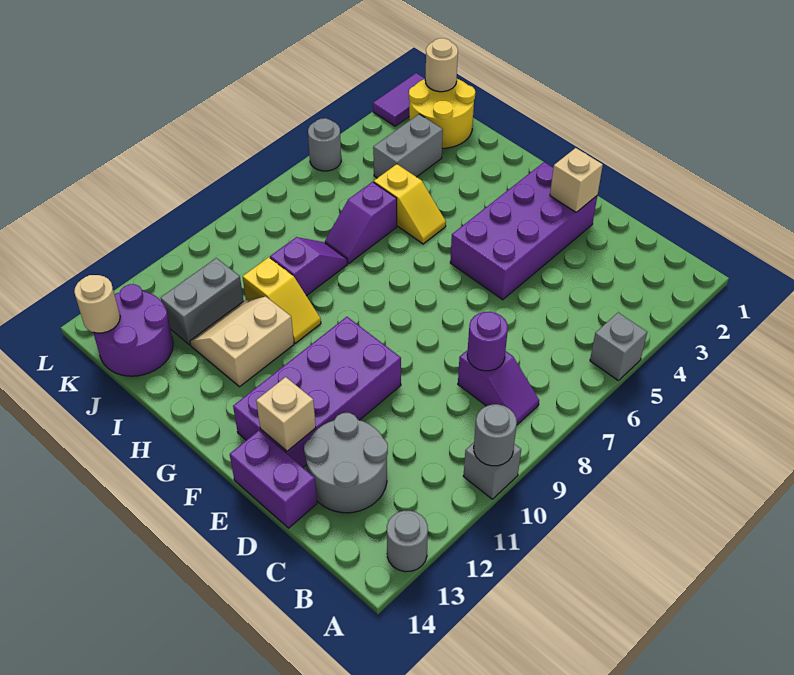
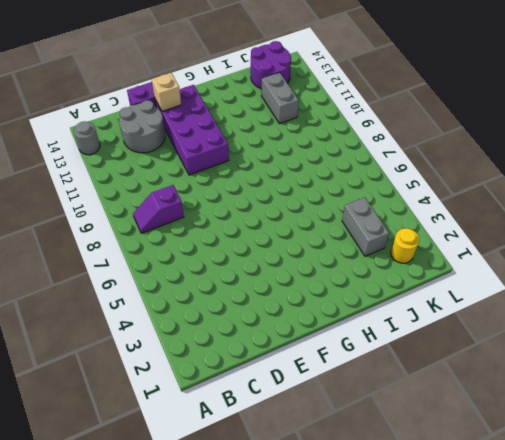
yellow round brick K2 level 1 -> yellow round brick J1:K2 level 1
none -> grey brick A5 level 1
none -> grey brick A10 level 1
none -> purple brick E2:F5 level 1

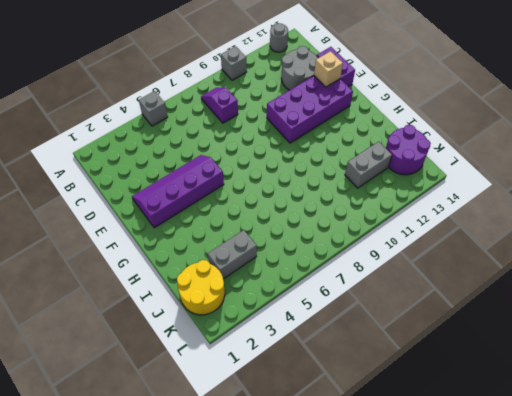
purple slope E2:F5 level 1 top F -> purple brick E2:F5 level 1
none -> yellow slope H5:I5 level 1 top I
none -> yellow slope H10:I10 level 1 top I
none -> tan slope H11:I12 level 1 top H

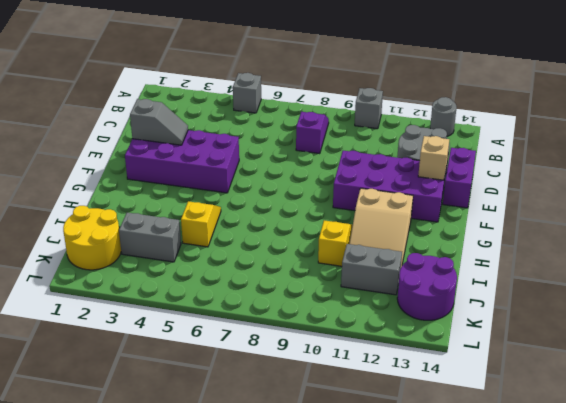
grey slope E2:E3 level 2 top 2 -> tan brick E2 level 2
tan slope G11:I12 level 1 top G -> tan slope H11:I12 level 1 top H
none -> purple slope I6:I7 level 1 top 6
none -> purple slope I8:I9 level 1 top 9
none -> purple tile L1:L2 level 1

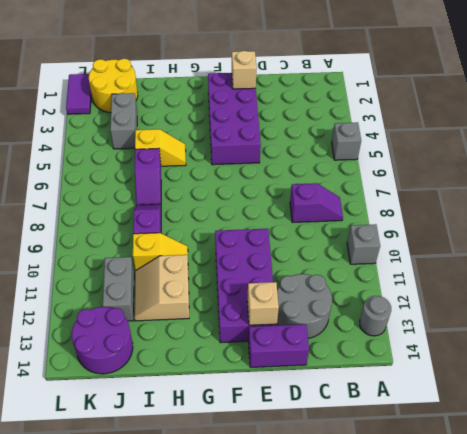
none -> grey round brick L5 level 1
none -> grey round brick A10 level 2
none -> purple round brick C8 level 2

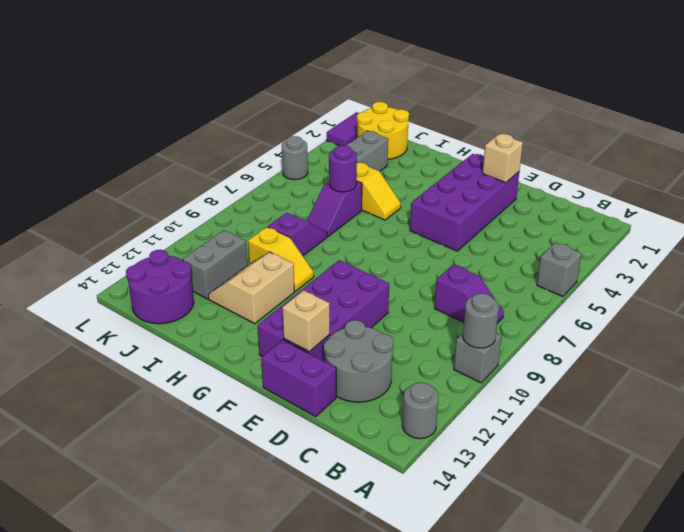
purple round brick I6 level 2 -> purple round brick C8 level 2
none -> tan round brick K1 level 2
none -> tan round brick K14 level 2

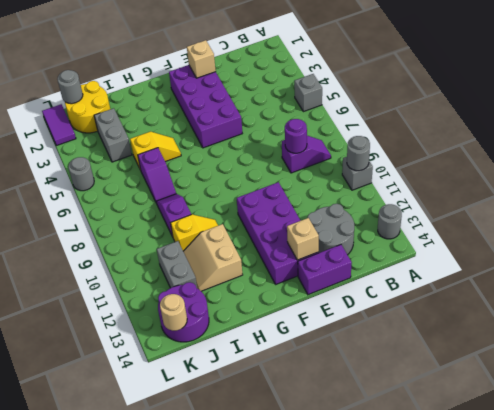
grey round brick K1 level 2 -> tan round brick K1 level 2

